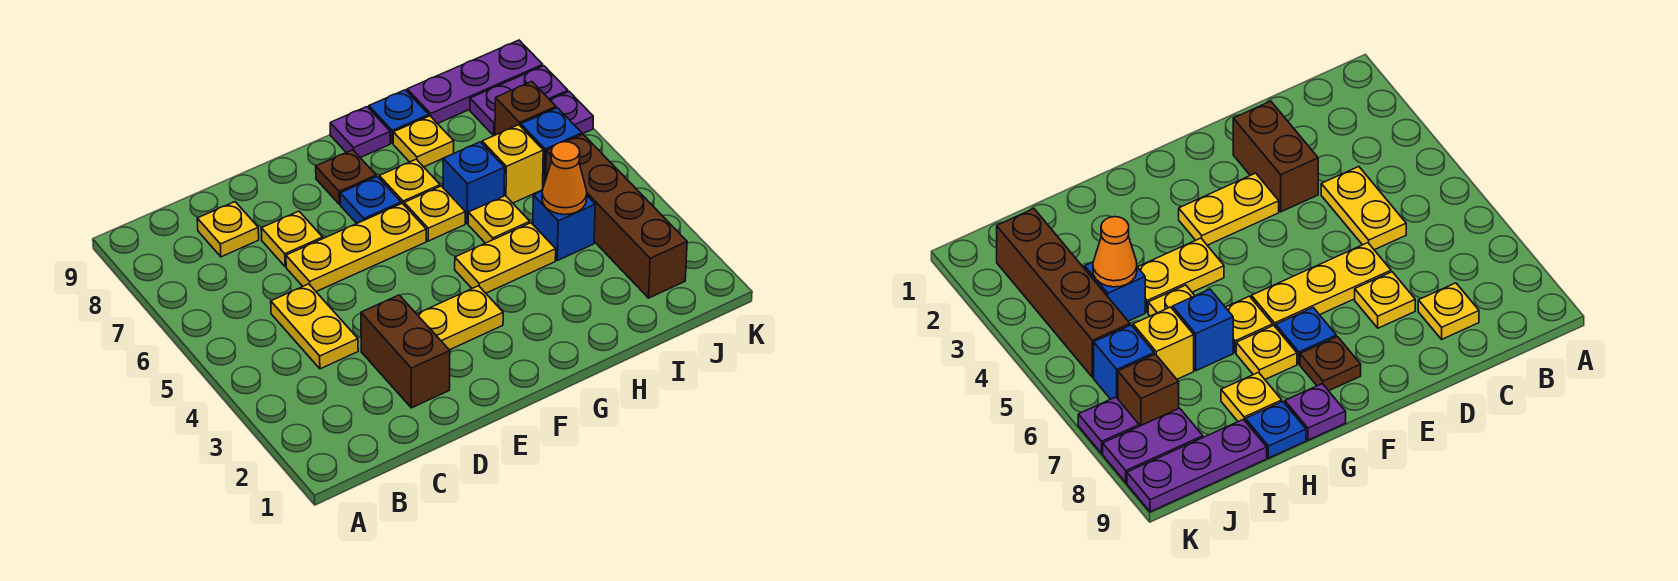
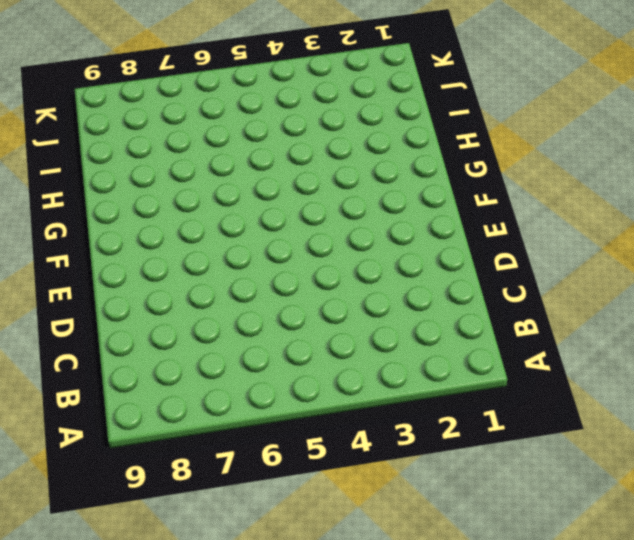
none -> yellow plate C4:C5 level 1
none -> yellow plate C8 level 1
none -> brown brick D2:D3 level 1

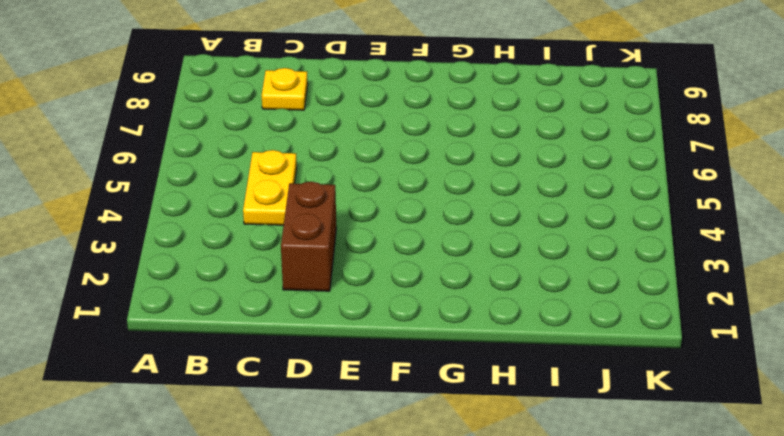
none -> yellow plate D6:F6 level 1
none -> yellow plate D7 level 1
none -> yellow plate E3:F3 level 1

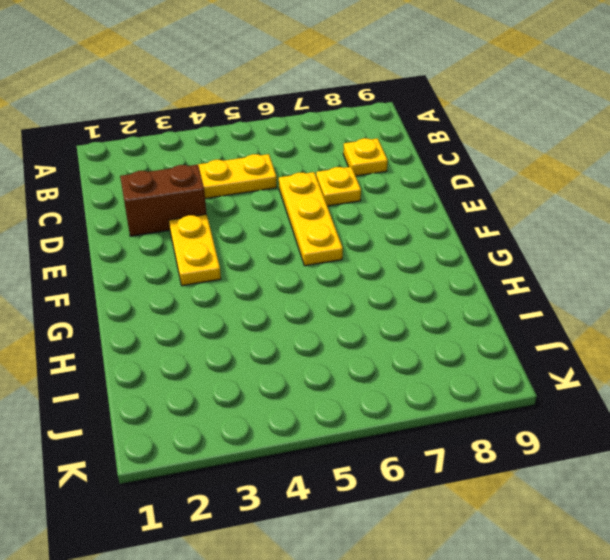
none -> blue plate F7 level 1
none -> brown plate F8 level 1
none -> yellow plate G4:H4 level 1

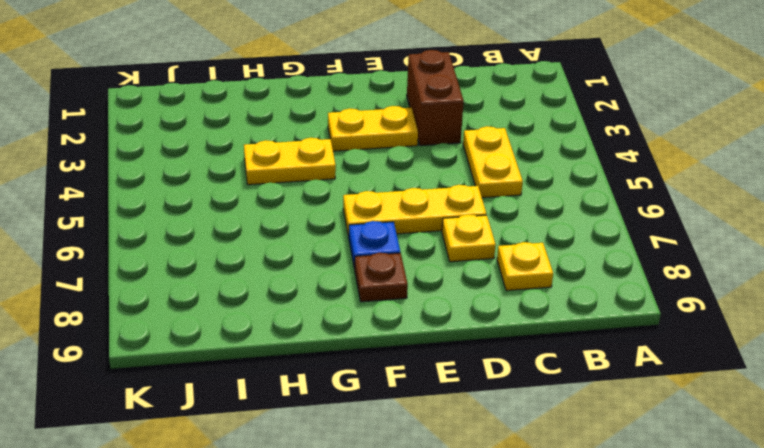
none -> yellow plate G6 level 1
none -> yellow plate G7 level 1
none -> purple plate G9 level 1

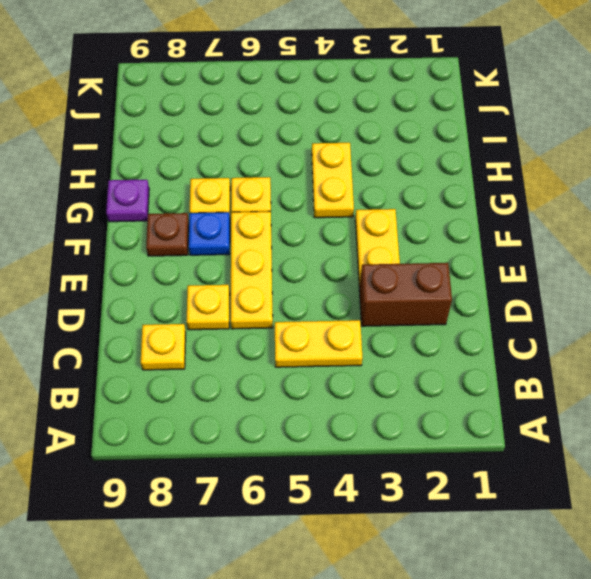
none -> yellow plate H5 level 1
none -> blue brick H6 level 1
none -> yellow plate H8 level 1

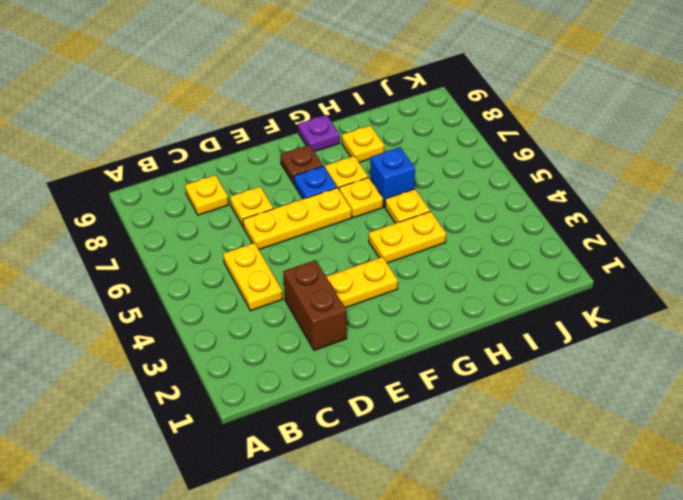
none -> blue plate H9 level 1
none -> blue brick I4 level 1
none -> yellow brick I6 level 1

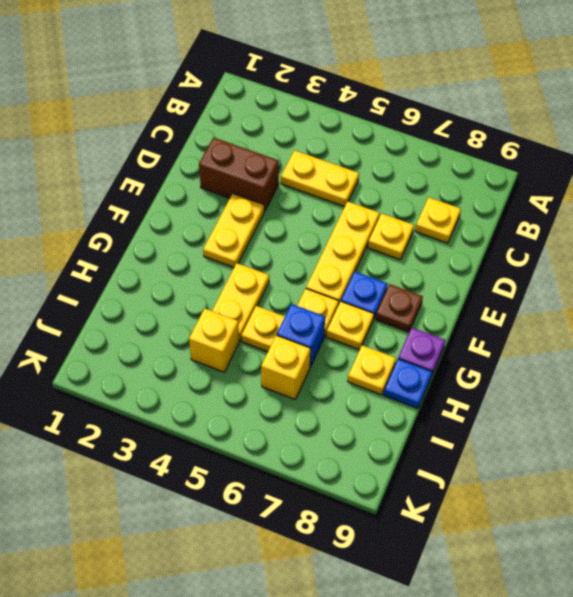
yellow brick I4 level 1 -> blue brick I4 level 1
none -> purple plate I9:K9 level 1
none -> brown brick J2:J5 level 1
none -> blue brick J6 level 1

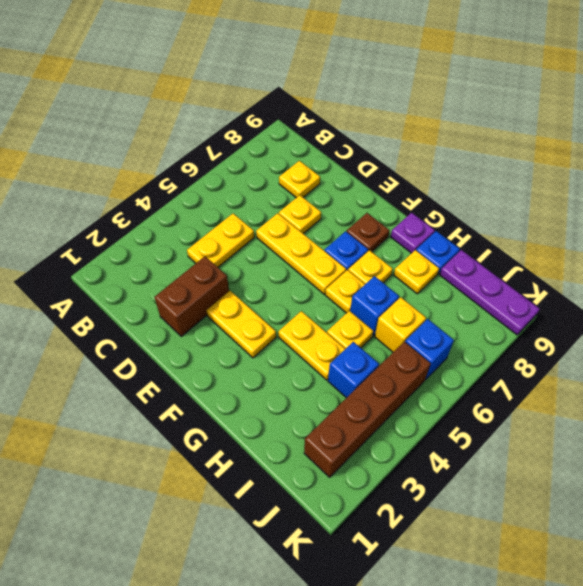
none -> brown brick J7 level 1
none -> purple plate J8:K8 level 1
none -> purple plate K7 level 1

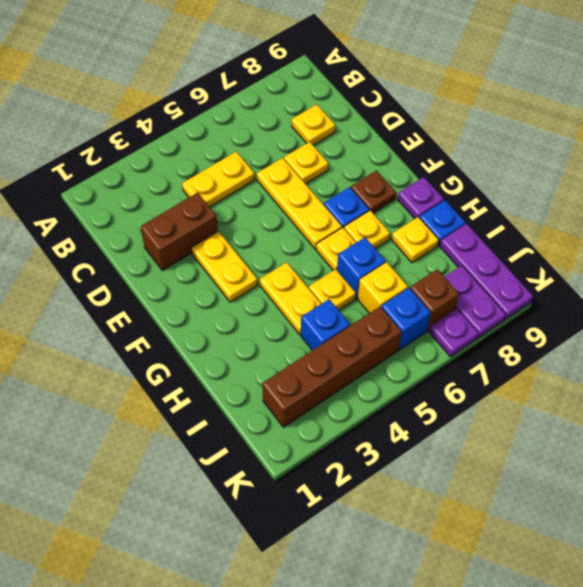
none -> orange cone I4 level 2

